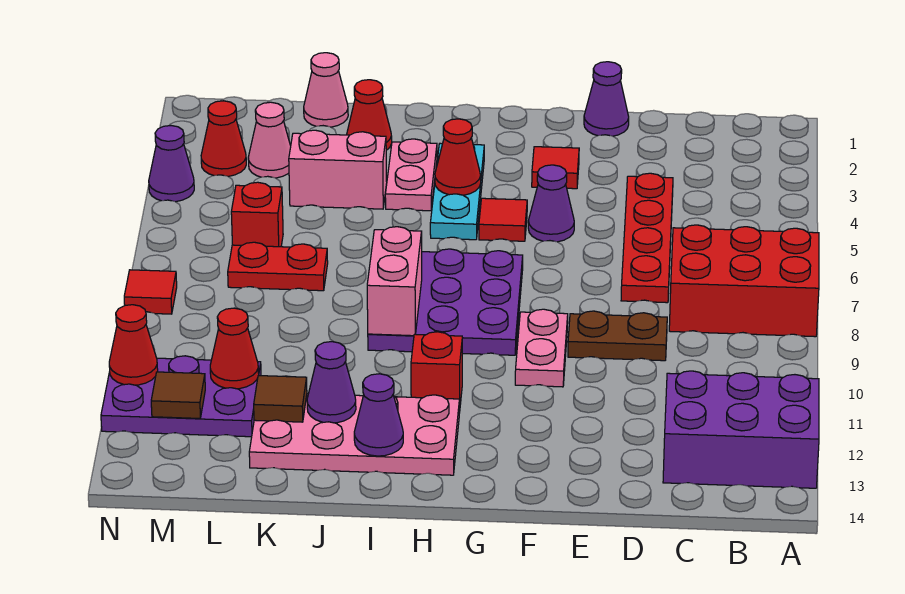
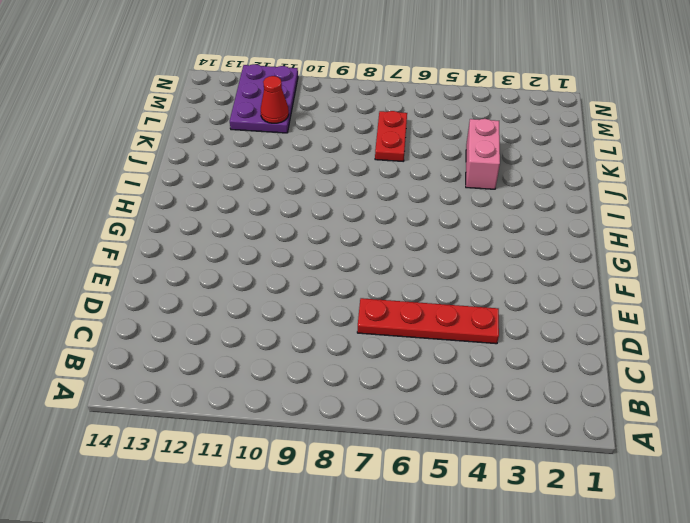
none -> red brick A7:C8 level 1
none -> purple brick A12:C13 level 1
none -> brown plate D9:E9 level 1
none -> purple cone E1 level 1

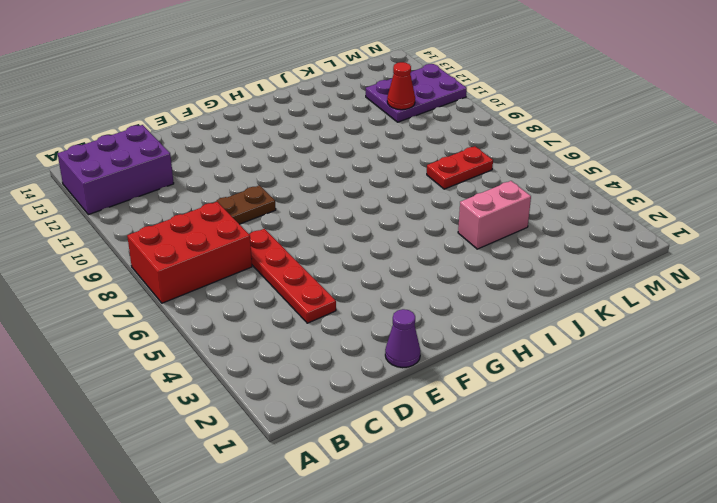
none -> red tile F3 level 1
none -> purple cone F5 level 1
none -> pink plate F9:F10 level 1
none -> red tile G5 level 1

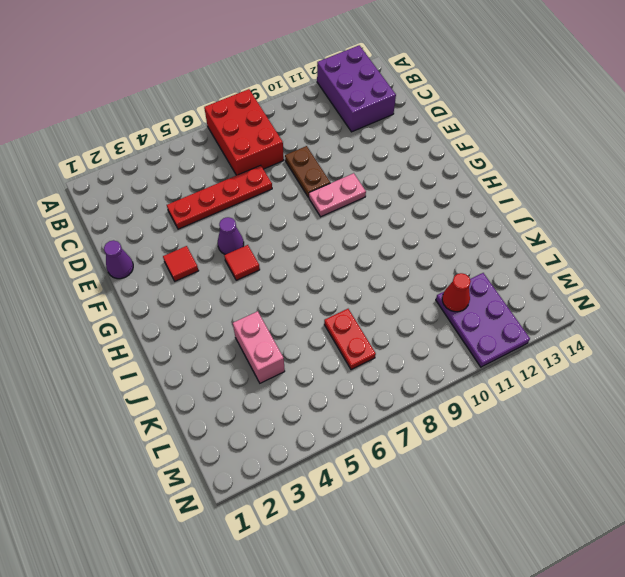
none -> purple plate G7:I9 level 1
none -> cyan plate H3:H5 level 1
none -> red brick H11 level 1
none -> pink plate H12:K13 level 1

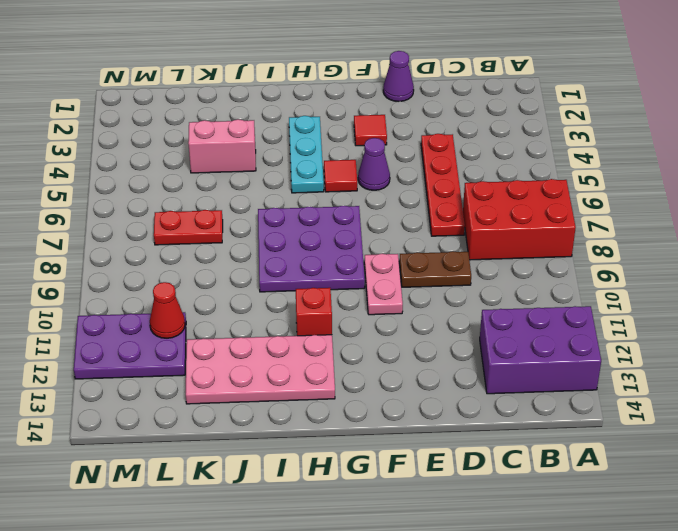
none -> pink plate I3:I4 level 1
none -> red cone J2 level 1
none -> pink cone K1 level 1
none -> pink cone L3 level 1

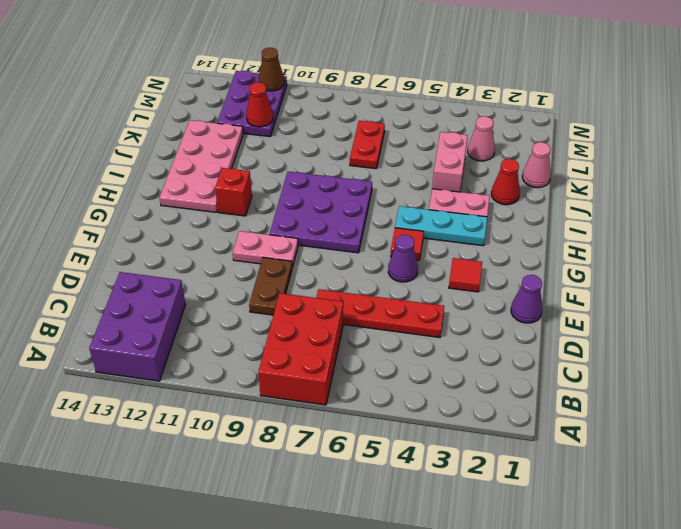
brown cone N11 level 2 -> red cone N11 level 2
none -> red brick L6 level 1
none -> red cone M3 level 1
none -> purple cone N4 level 1
none -> red tile N8 level 1

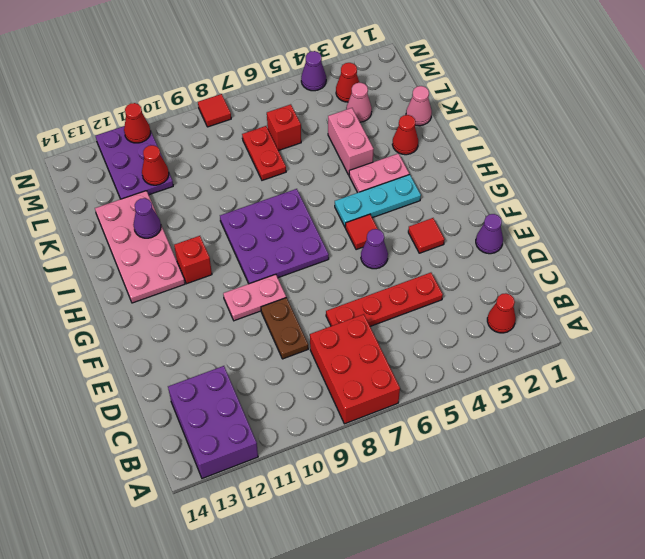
red cone B2 level 1 -> red cone H4 level 2
none -> pink brick I8:I9 level 2
none -> purple cone I13 level 2
none -> brown tile K12 level 2
none -> brown tile M12 level 2

